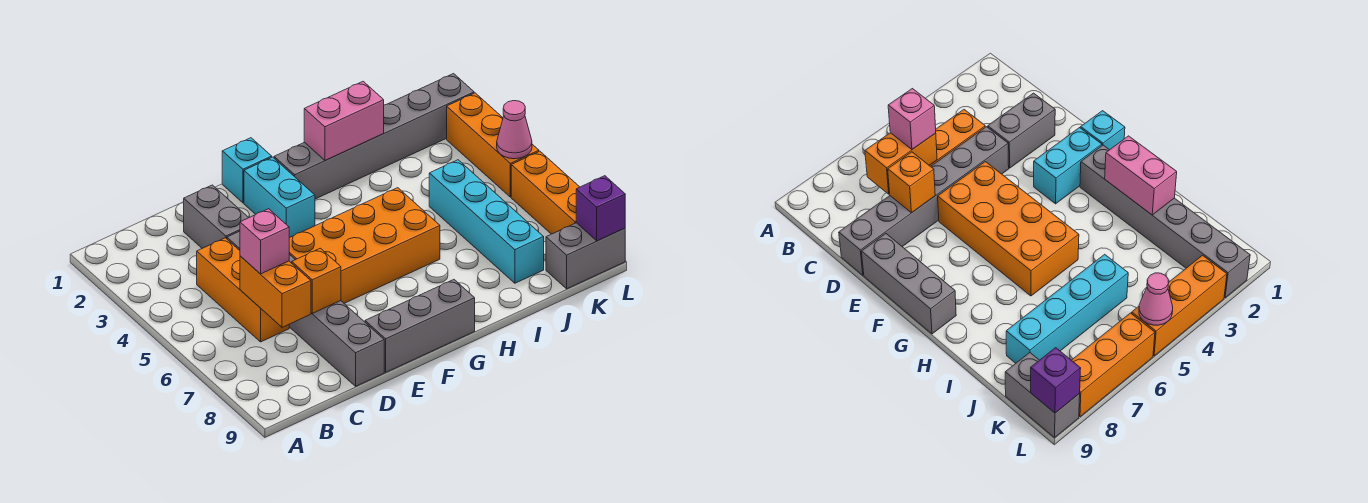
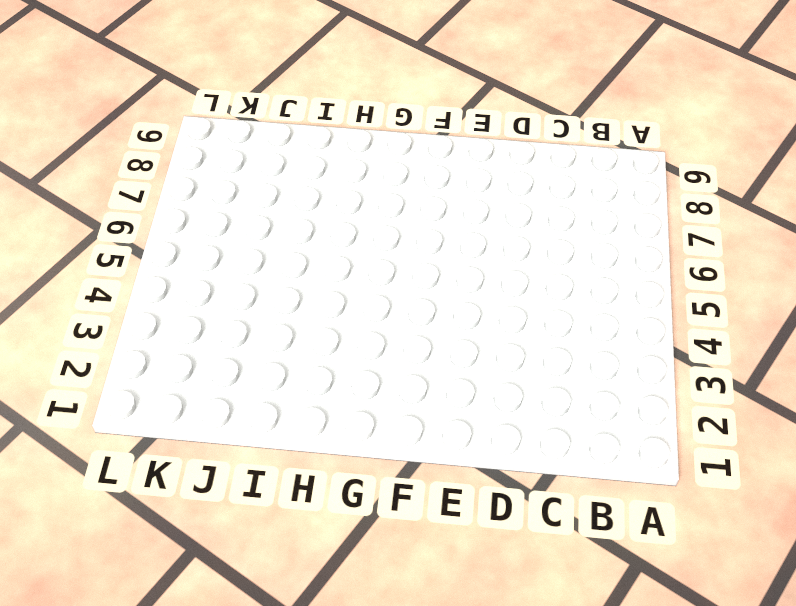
none -> orange brick C4:C6 level 1
none -> grey brick D2:D3 level 1
none -> grey brick D4:D9 level 1

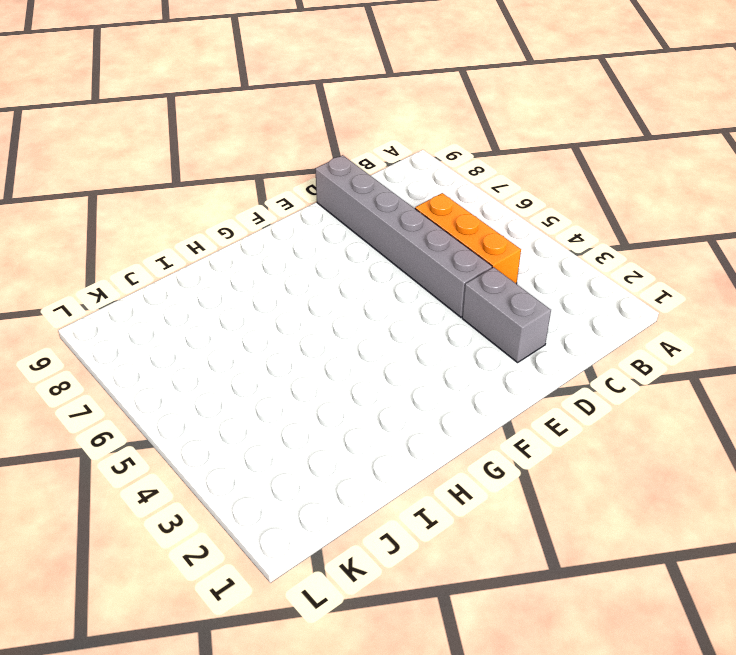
none -> orange brick E5:H6 level 1
none -> grey brick E9:G9 level 1
none -> cyan brick F1 level 1

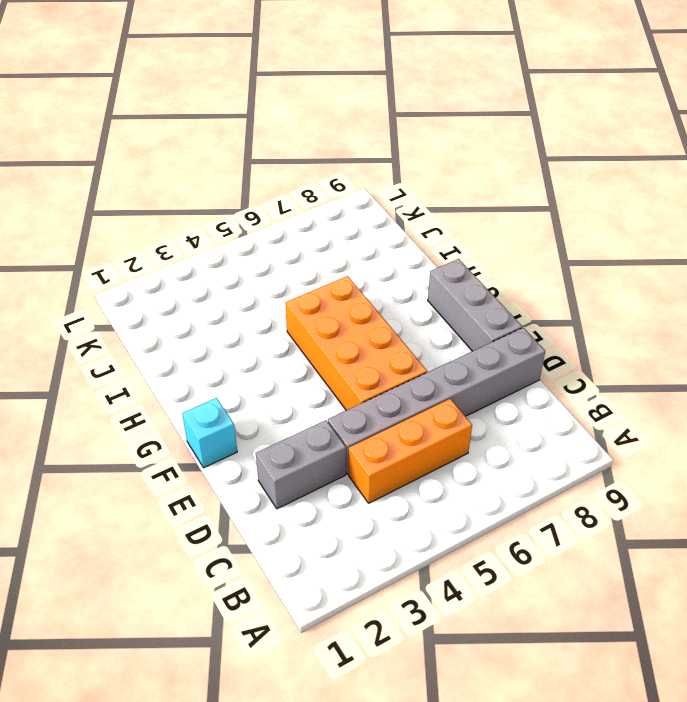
none -> cyan brick F2:F3 level 1
none -> grey brick G2:L2 level 1
none -> cyan brick J5:J8 level 1

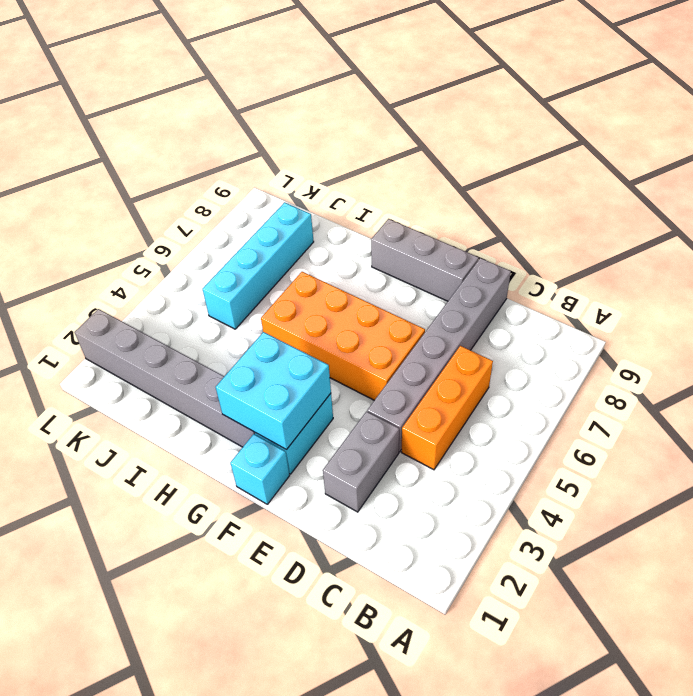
cyan brick F2:G3 level 2 -> none
none -> grey brick K9:L9 level 1
none -> orange brick L3:L5 level 1
none -> orange brick L6:L8 level 1

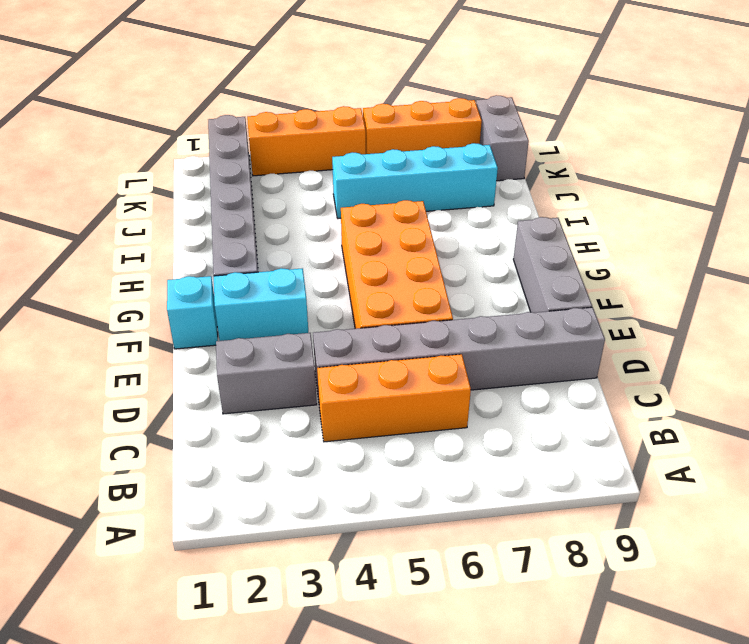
none -> orange brick C6:C7 level 2
none -> orange brick D7 level 2
none -> pink brick H2:I2 level 2

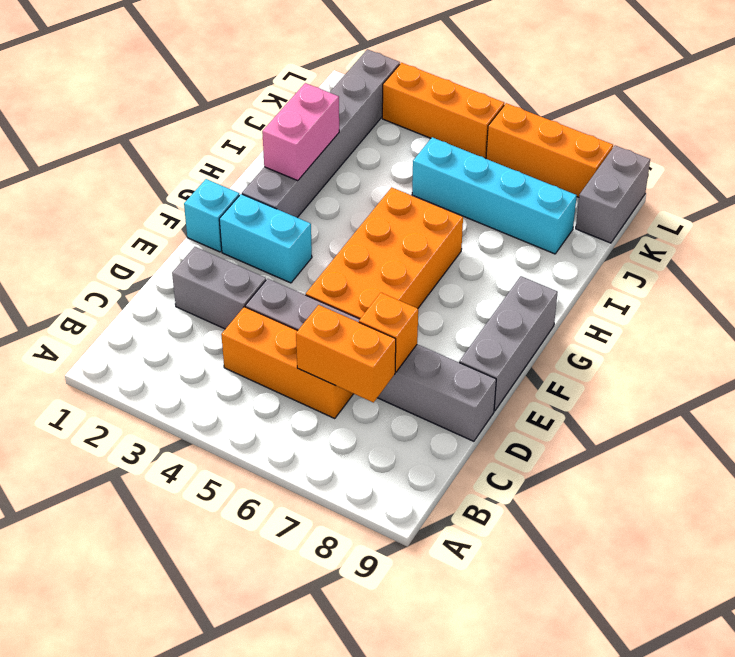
none -> pink cone L5 level 2
none -> purple brick L9 level 2
none -> pink brick C6 level 3

